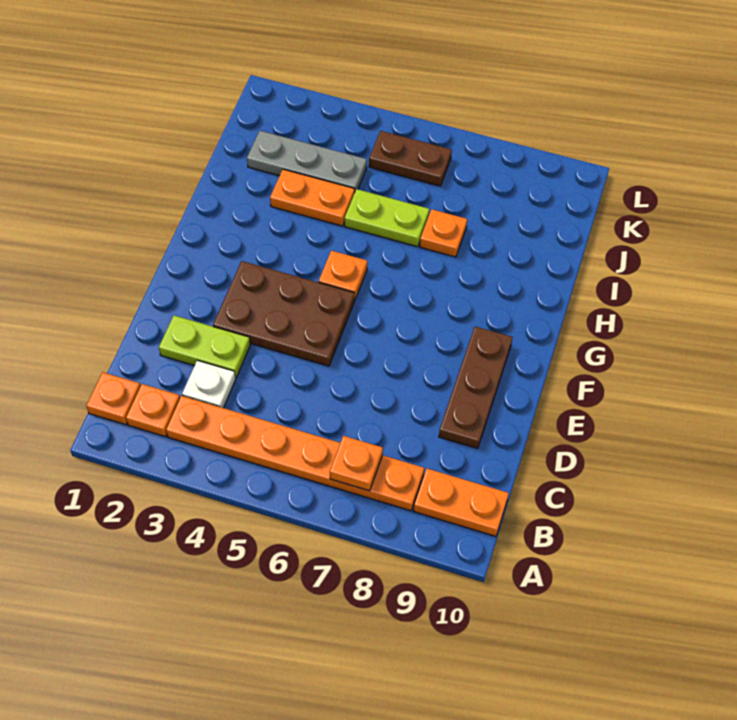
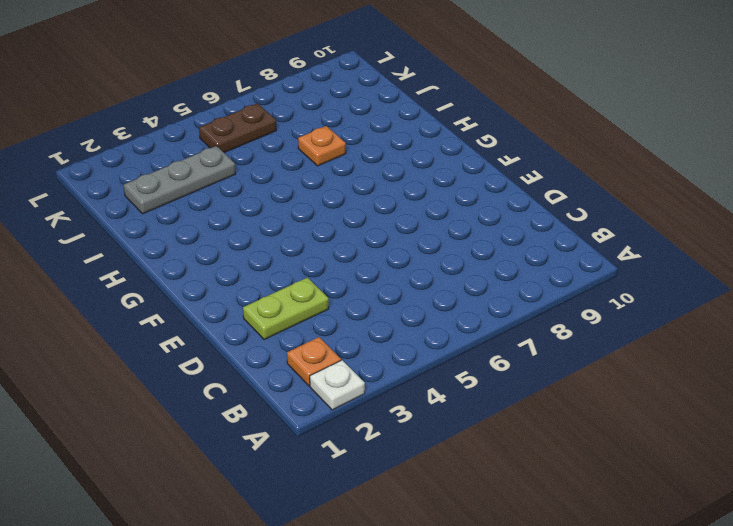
white plate A2 level 1 -> white plate C3 level 1
none -> orange plate B1 level 1
none -> orange plate B3:B8 level 1
none -> orange plate B9:B10 level 1

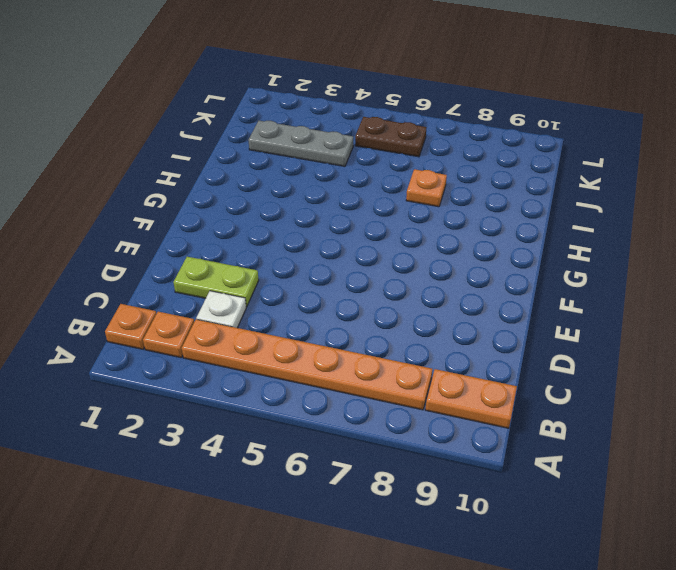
none -> brown plate D9:F9 level 1
none -> brown plate E3:F5 level 1
none -> orange plate G5 level 1

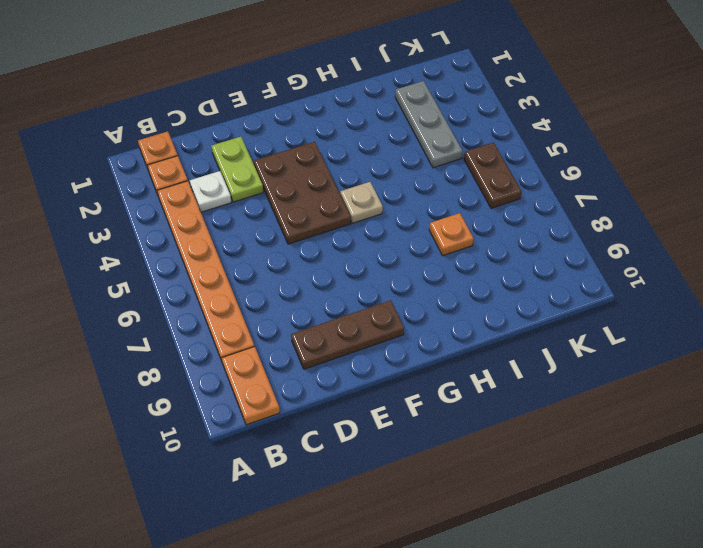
tan plate G5 level 1 -> orange plate G5 level 1
none -> orange plate I3:I4 level 1
none -> lime plate I5:I6 level 1
none -> orange plate B7 level 2

